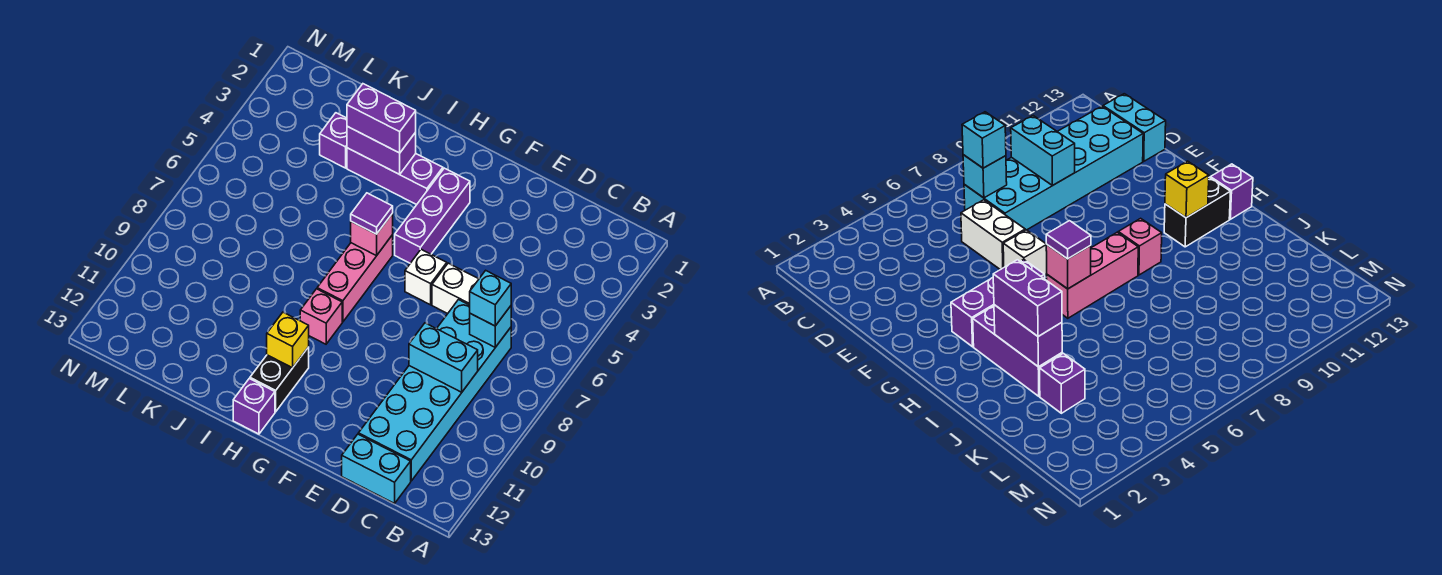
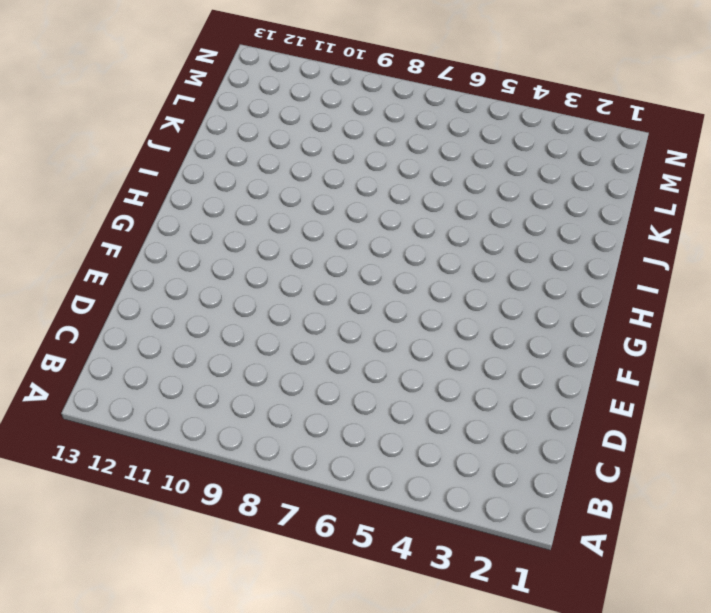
none -> cyan brick C7:D12 level 1
none -> cyan brick C13:D13 level 1
none -> white brick D6:E6 level 1

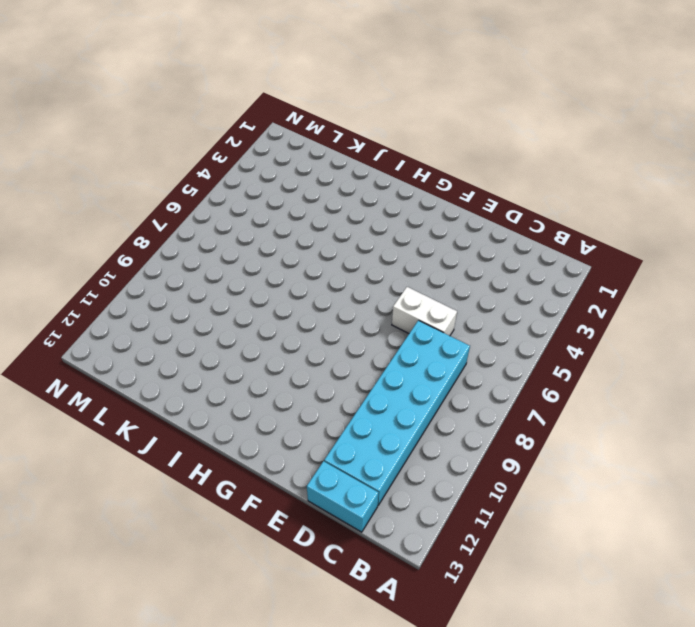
none -> white brick F6 level 1
none -> purple brick G3:G5 level 1
none -> purple brick H3:J3 level 1

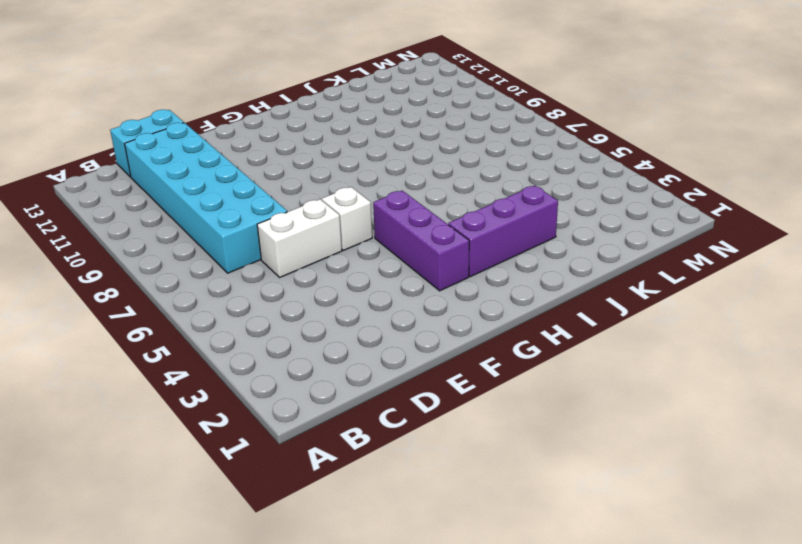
none -> pink brick H6:H8 level 1
none -> pink brick H9 level 1
none -> black brick H11:H12 level 1

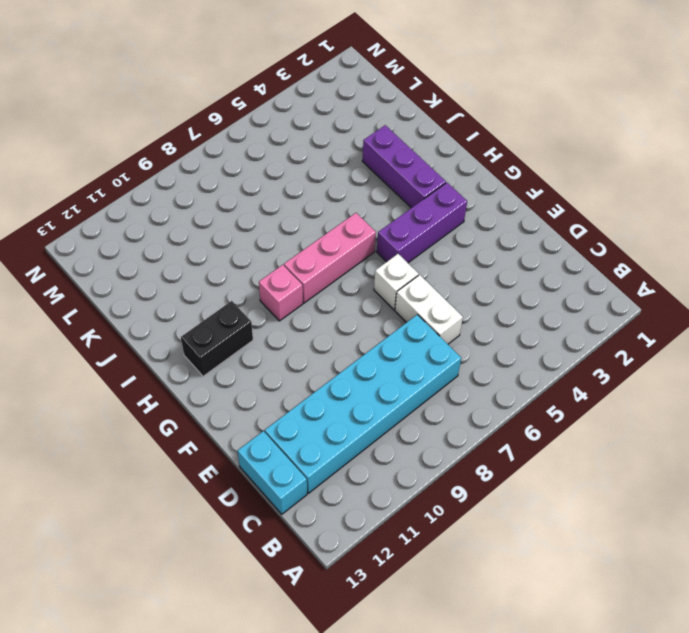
none -> purple brick H13 level 1
none -> purple brick K3 level 1
none -> cyan brick C7 level 2

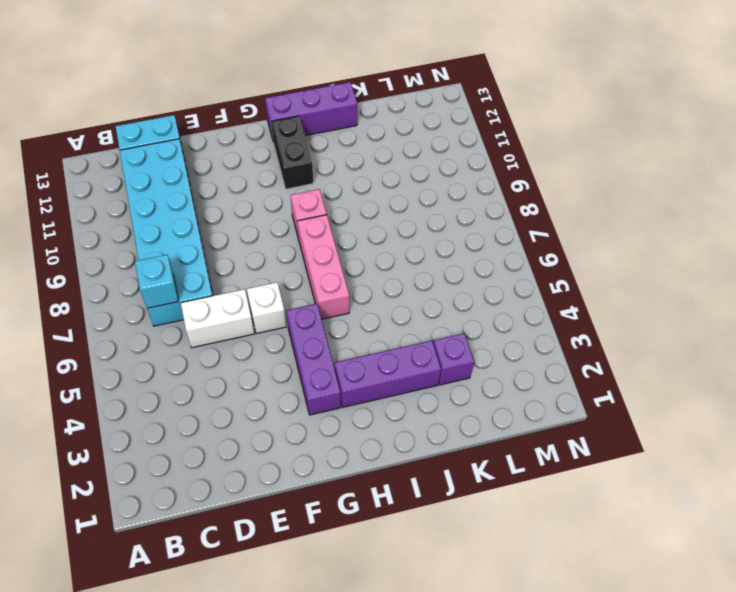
purple brick H13:J13 level 1 -> purple brick H13 level 1
none -> cyan brick C9:D9 level 2
none -> pink brick H6 level 2
none -> yellow brick H11 level 2

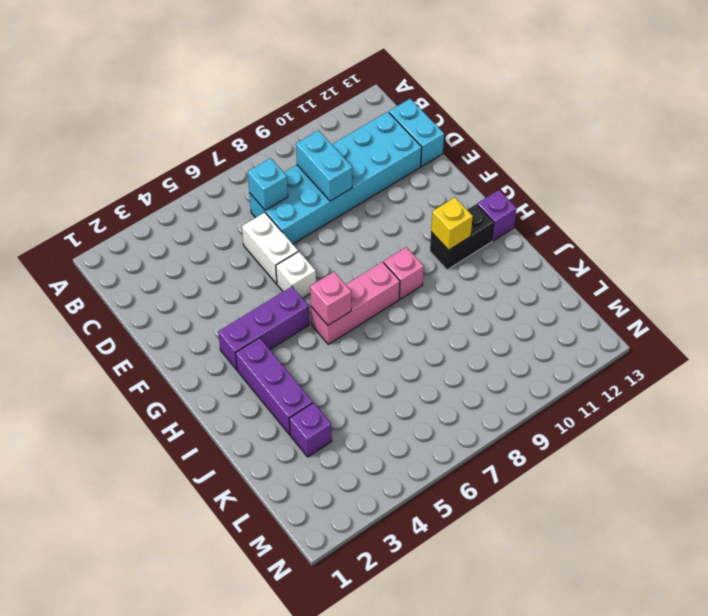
none -> purple brick I3:J3 level 2
none -> cyan brick C7 level 3
none -> purple tile H6 level 3

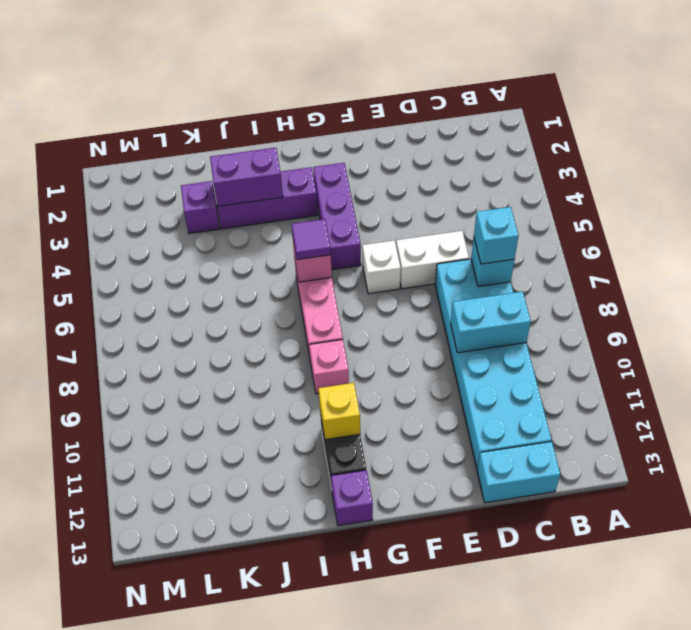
none -> purple brick I3:J3 level 3

